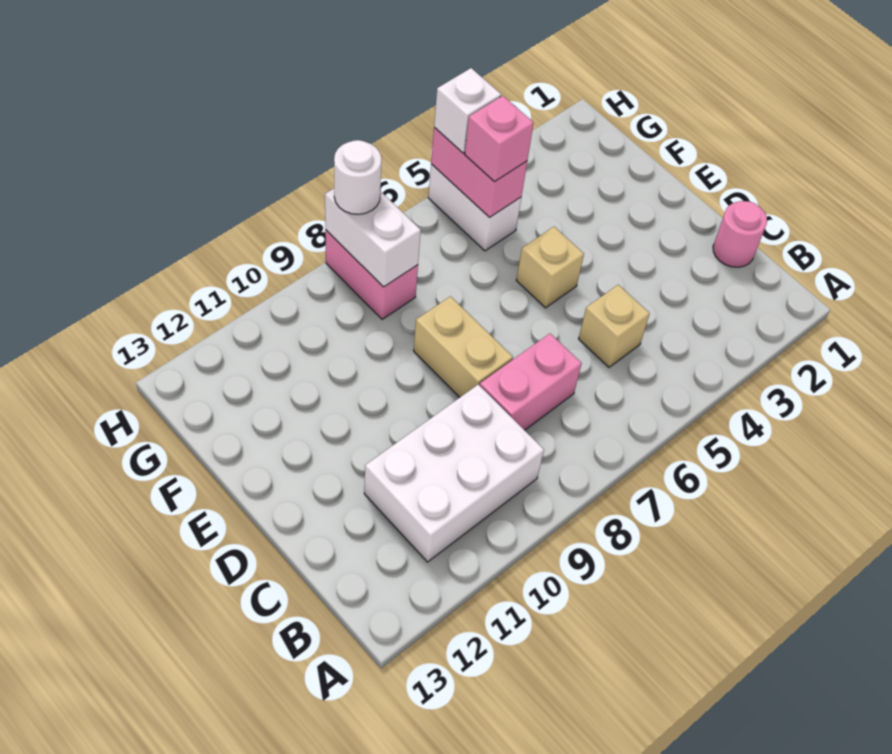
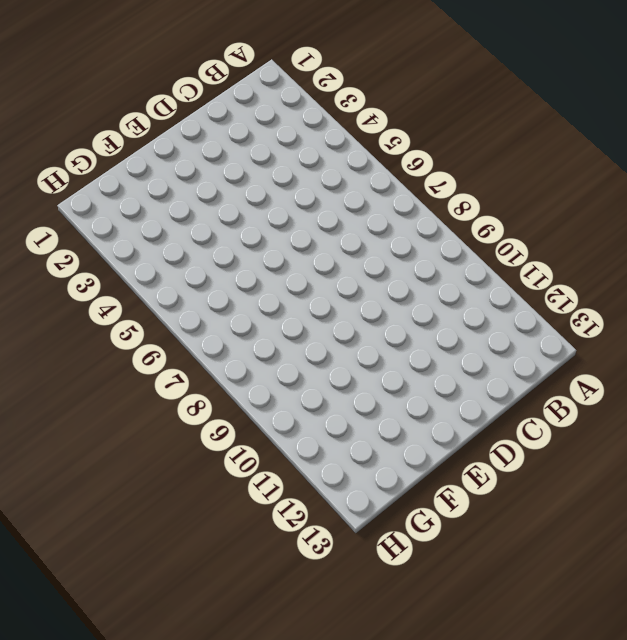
none -> white brick B9:C11 level 1
none -> pink round brick C1 level 1
none -> tan brick C5 level 1

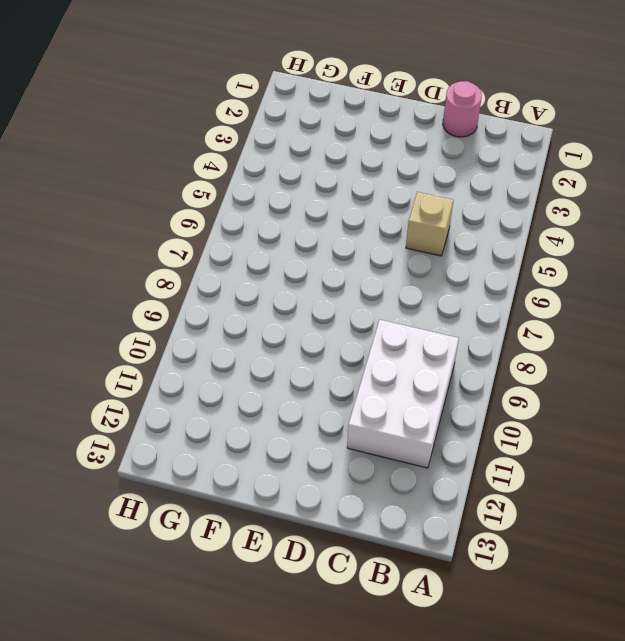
none -> pink brick C7:C8 level 1
none -> tan brick D8:E8 level 1
none -> tan brick E5 level 1

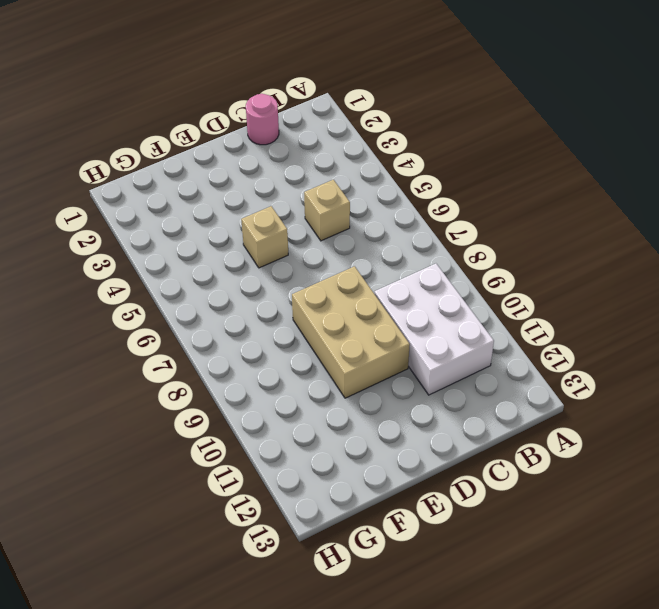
tan brick D8:E10 level 1 -> tan brick D8:E8 level 1
none -> pink brick C7:C8 level 1
none -> white brick G5:H5 level 1
none -> pink brick G8:H8 level 1

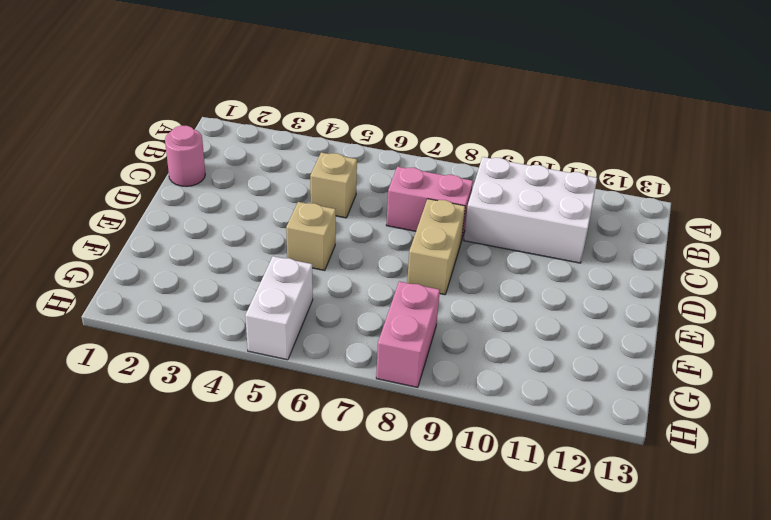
none -> pink brick G5:H5 level 2
none -> white brick G8:H8 level 2
none -> pink brick G5 level 3

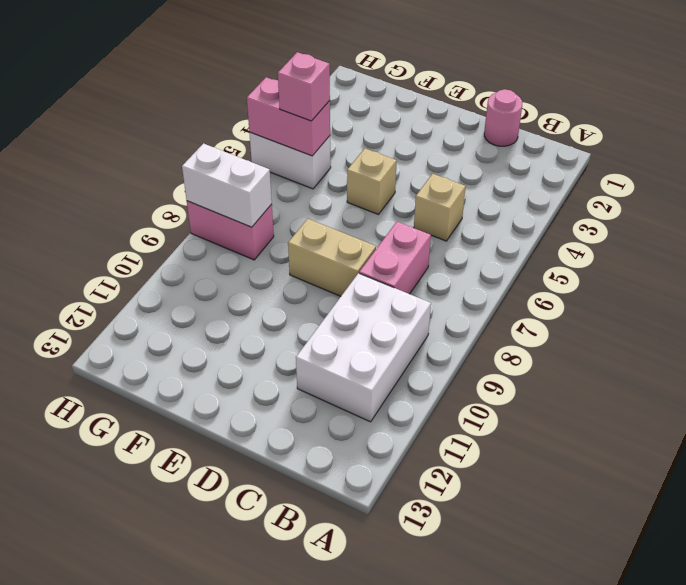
none -> white brick H5 level 3
none -> white round brick H8 level 3

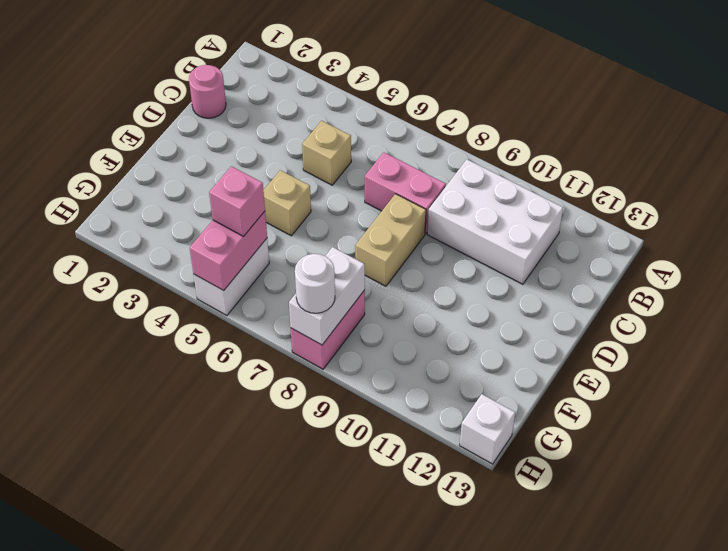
white brick H13 level 1 -> white brick H5 level 3

